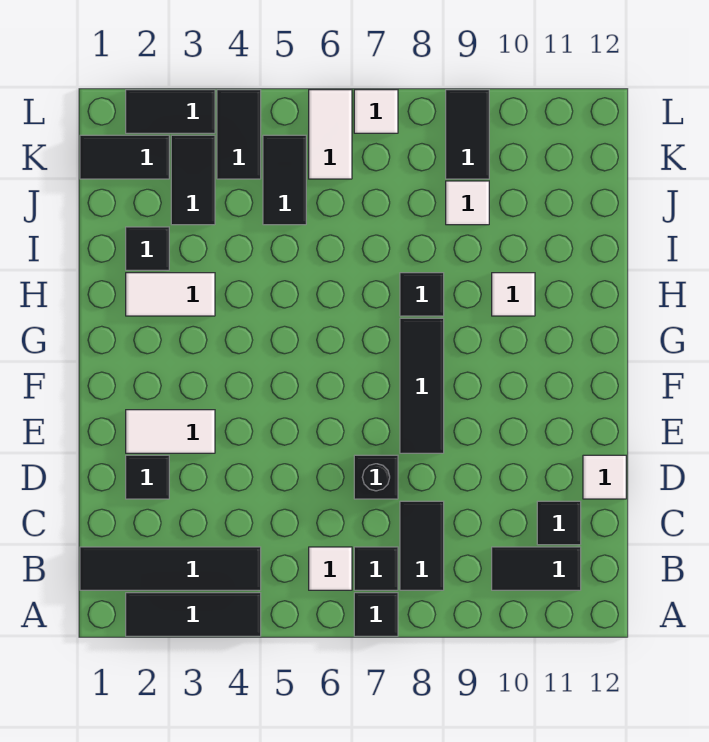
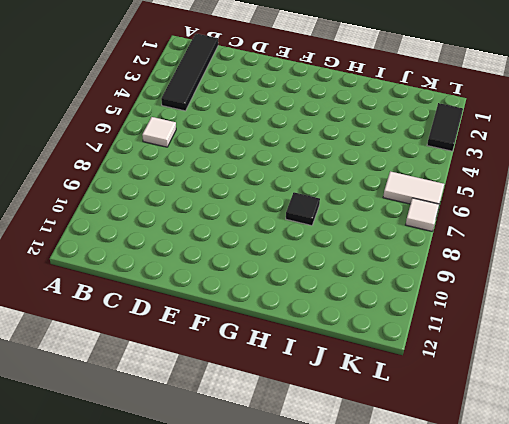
none -> black tile A2:A4 level 1
none -> black tile A7 level 1
none -> black tile B7 level 1

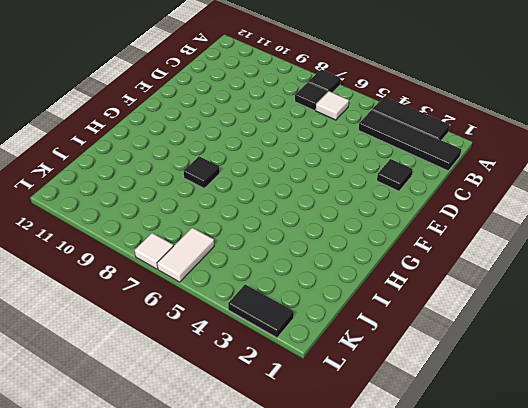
none -> black tile B8:C8 level 1
none -> black tile B10:B11 level 1
none -> black tile C11 level 1

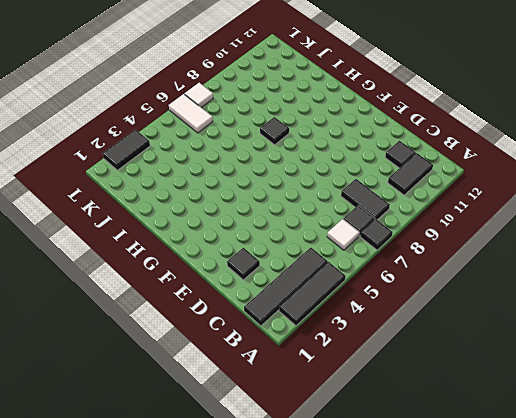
none -> black brick D7 level 1
none -> white tile D12 level 1
none -> white tile E2:E3 level 1

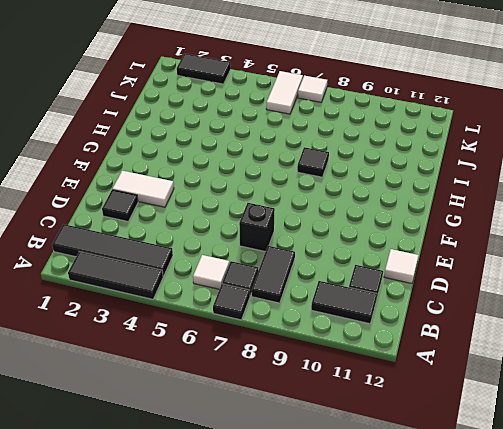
none -> black tile E8:G8 level 1
none -> white tile H2:H3 level 1
none -> white tile H10 level 1

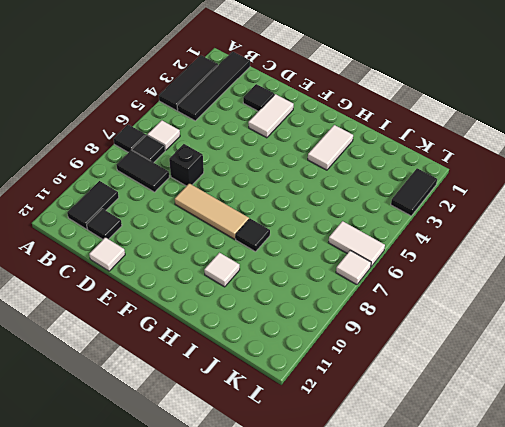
tan tile E8:G8 level 1 -> black tile E8:G8 level 1
none -> black tile I2 level 1
none -> black tile J3:K3 level 1
none -> black tile J5:K5 level 1

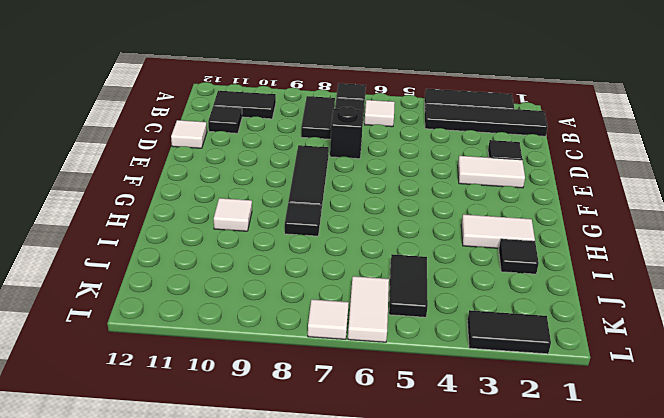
none -> black tile J3:K3 level 1
none -> white tile J9 level 1
none -> black tile K1:K2 level 1

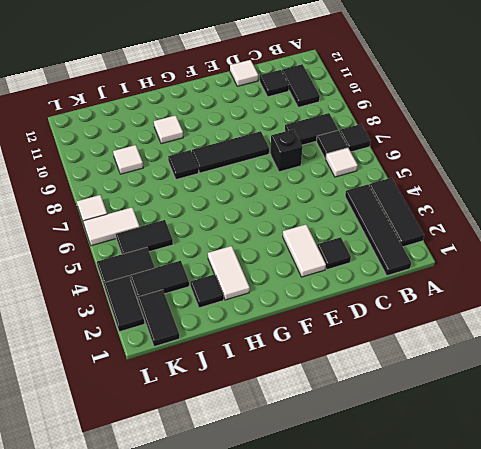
none -> black tile K9:L9 level 1

